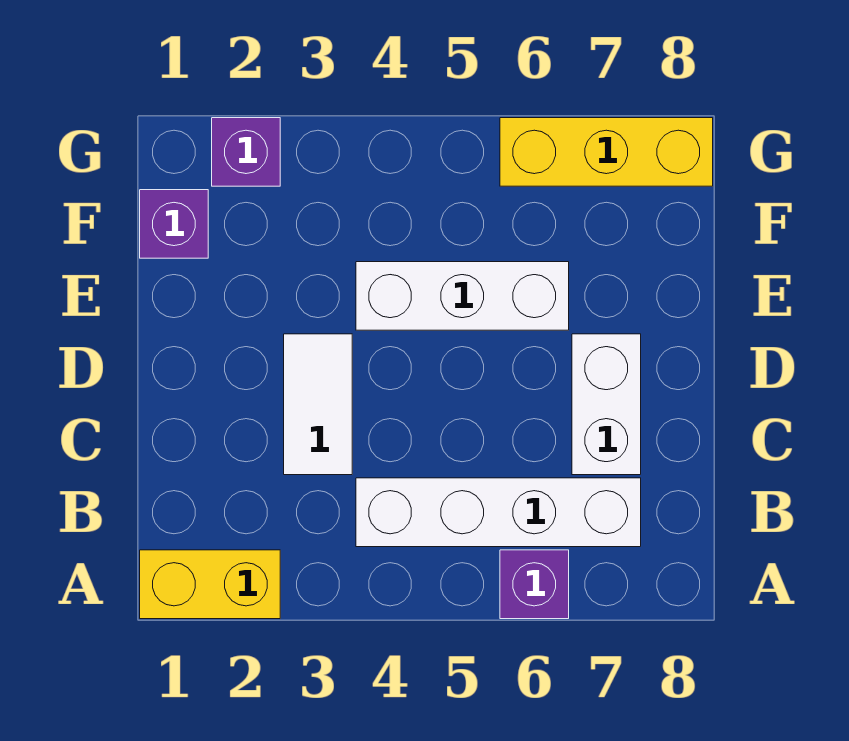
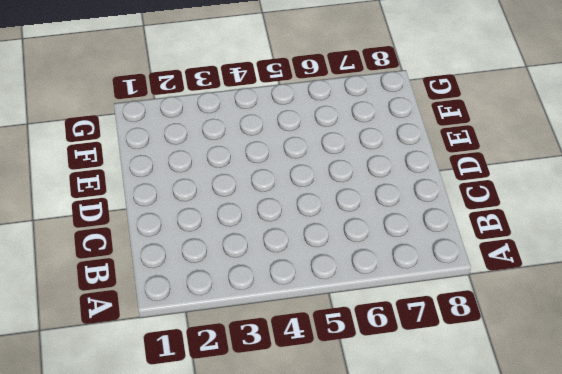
none -> yellow brick A1:A2 level 1
none -> purple brick A6 level 1

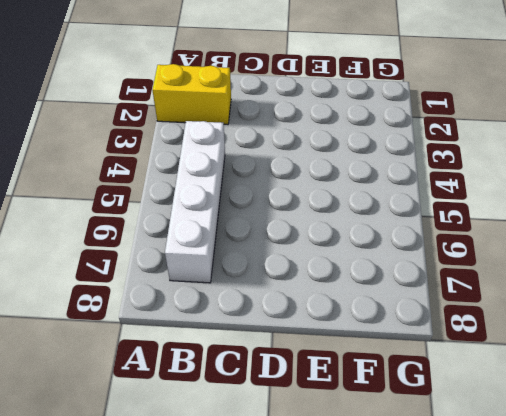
yellow brick A2:B2 level 1 -> yellow brick A1:A2 level 1
none -> purple brick A6 level 1
none -> white tile C3:D3 level 1

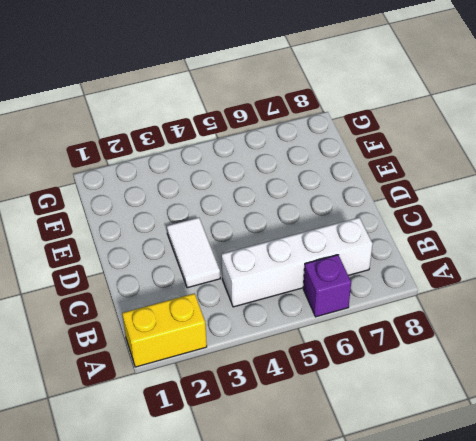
none -> white brick C7:D7 level 1
none -> white brick E4:E6 level 1

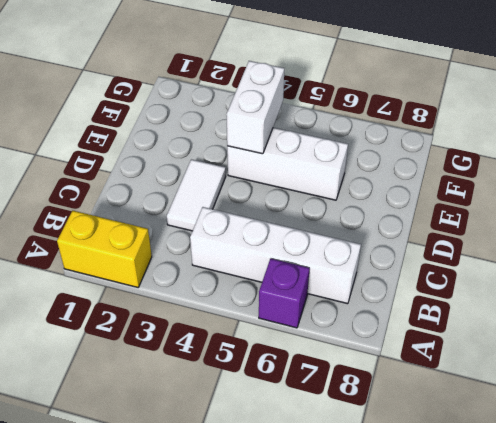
white brick E4:F4 level 2 -> white brick C7:D7 level 1
none -> purple brick F1 level 1
none -> purple brick G2 level 1

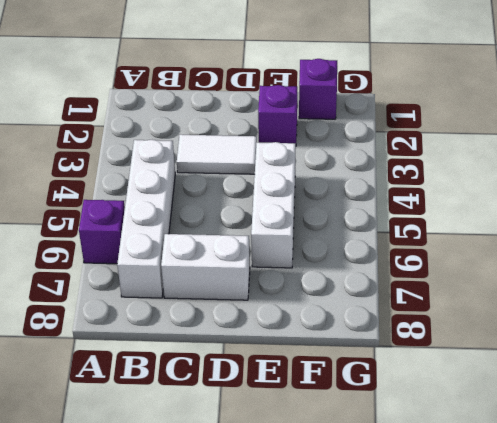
purple brick E2 level 1 -> purple brick G2 level 1
none -> yellow brick A1:A2 level 1
none -> yellow brick G6:G8 level 1

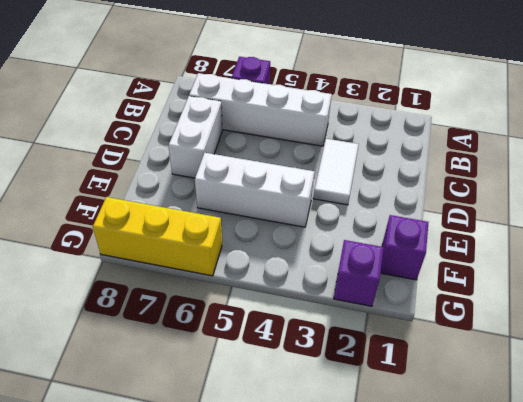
none -> yellow brick A1:A2 level 1

